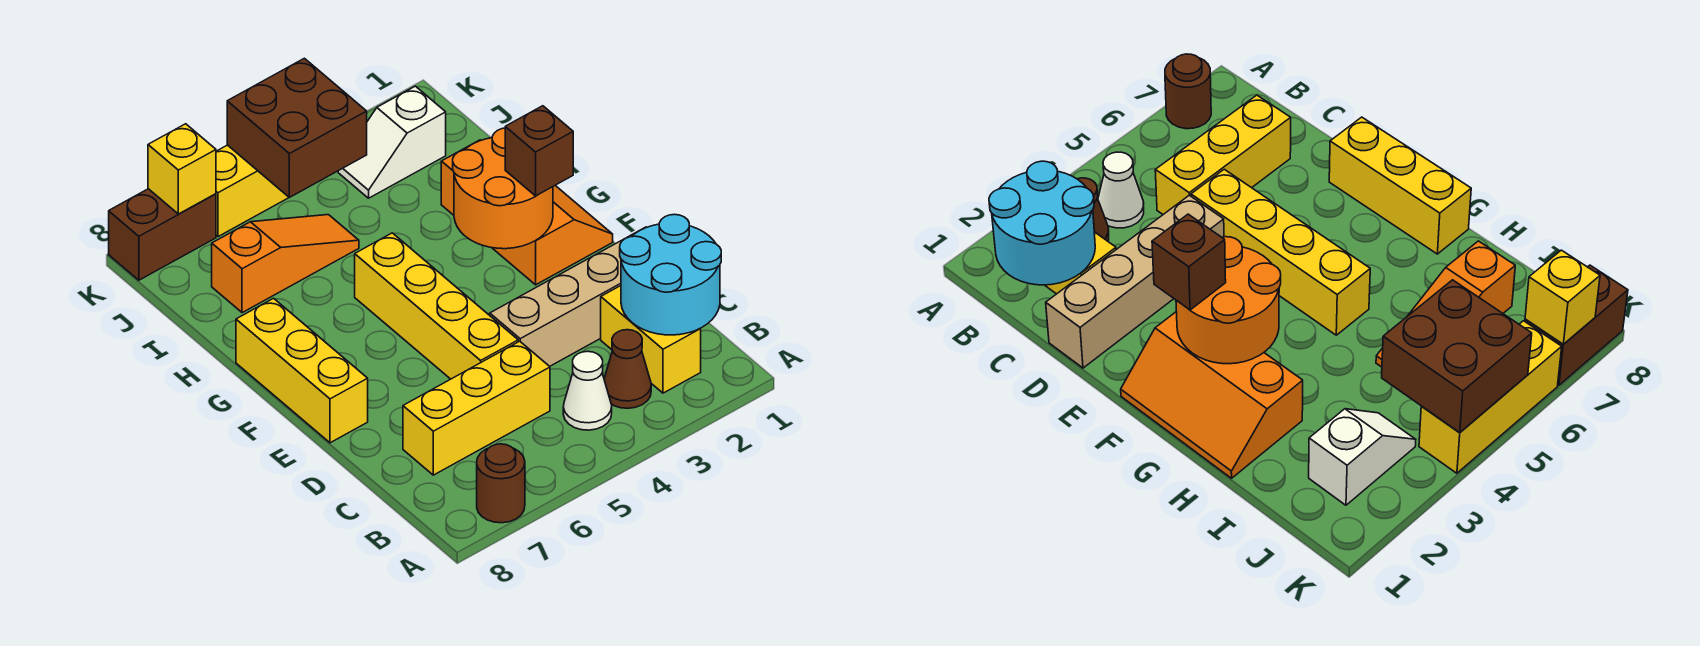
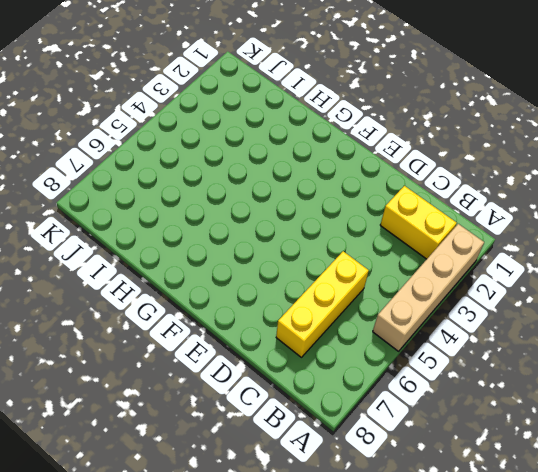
tan brick A2:A5 level 1 -> tan brick D1:D4 level 1
none -> brown round brick A7 level 1
none -> brown cone B3 level 1
none -> white cone B4 level 1

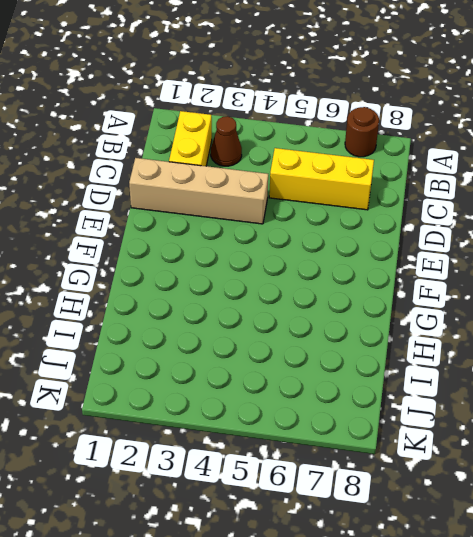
none -> white cone B4 level 1
none -> yellow brick D5:G5 level 1
none -> yellow brick E8:G8 level 1

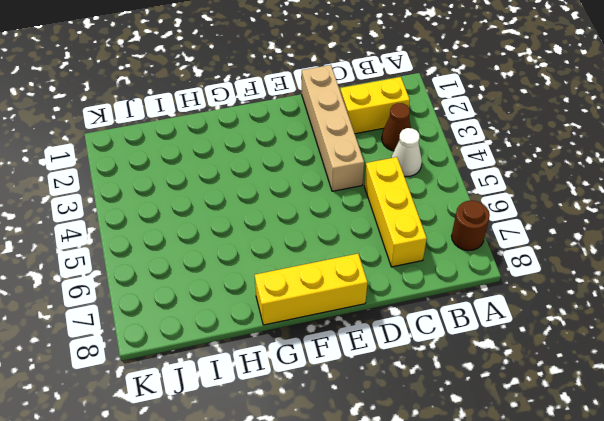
none -> yellow brick D5:G5 level 1
none -> orange slope F1:H2 level 1 top 2
none -> orange slope I5:I7 level 1 top 7

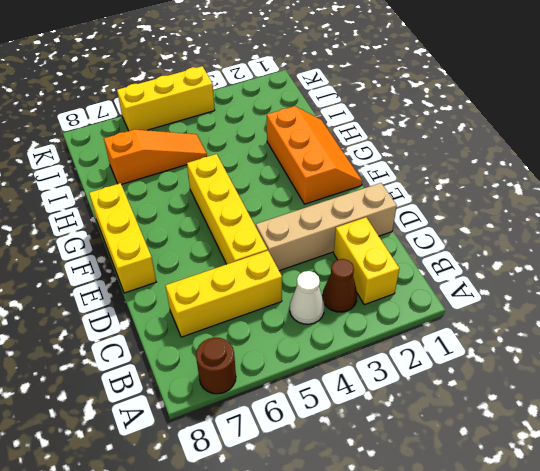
none -> white slope J2:J3 level 1 top 2
none -> brown brick K7:K8 level 1
none -> cyan round brick B1:C2 level 2

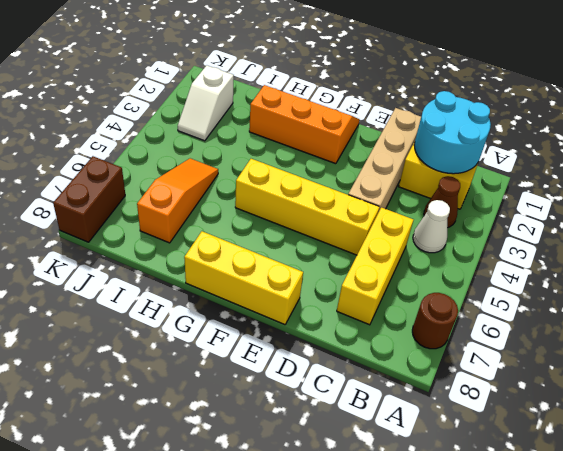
none -> yellow brick K4:K6 level 1
none -> orange round brick F2:G3 level 2
none -> brown brick J4:K5 level 2

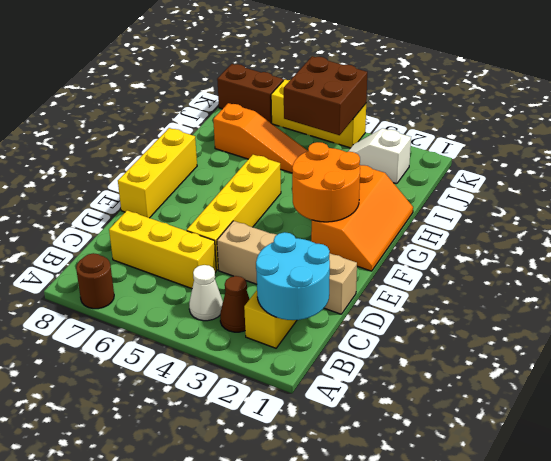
none -> yellow brick K7 level 2
none -> brown brick F2 level 3

